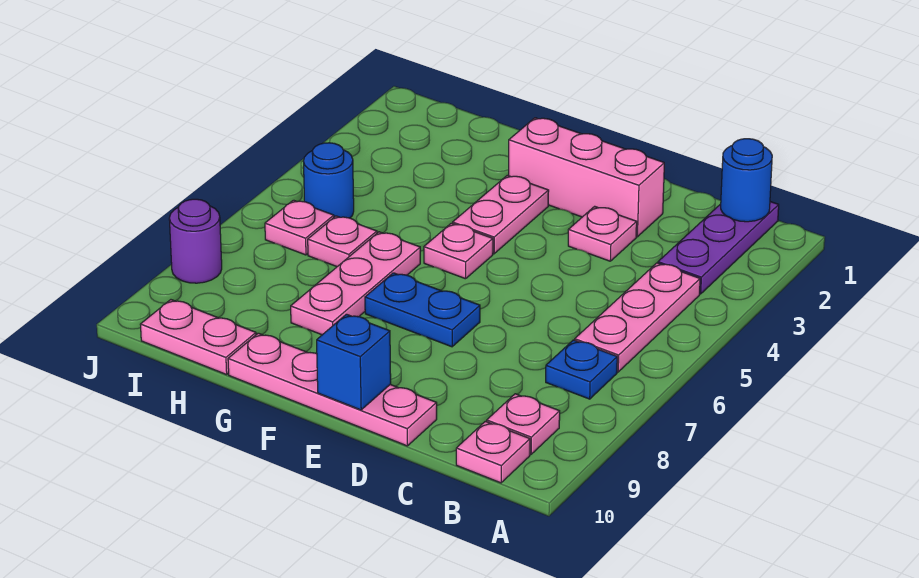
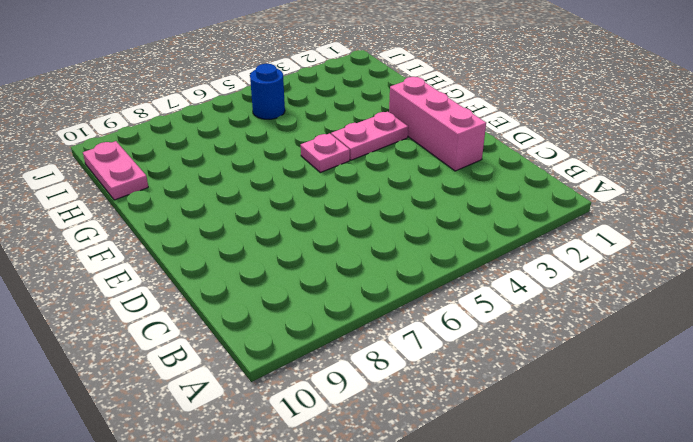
none -> purple plate B1:B3 level 1
none -> pink plate B4:B6 level 1
none -> blue plate B7 level 1

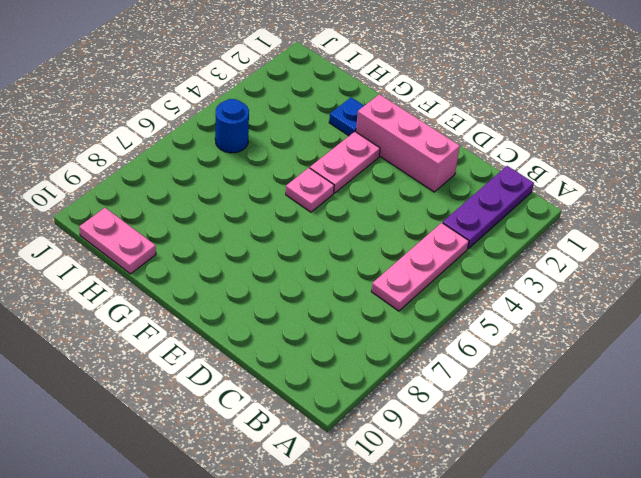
blue plate G2 level 1 -> blue plate B7 level 1
none -> pink plate B9 level 1
none -> pink plate B10 level 1
none -> pink plate D3 level 1

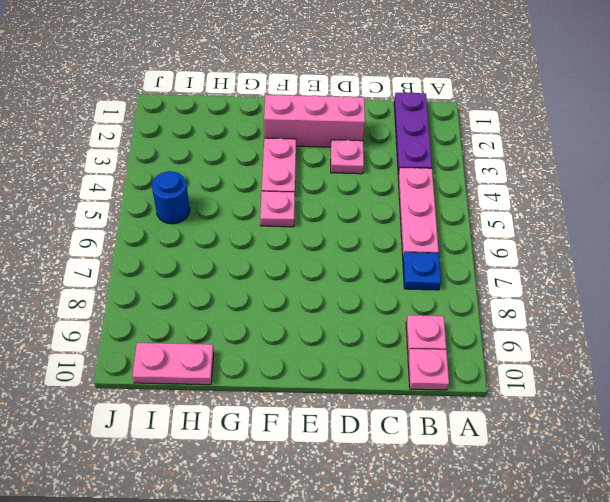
none -> pink plate D10:G10 level 1
none -> blue plate E7:F7 level 1
none -> pink plate G6:G8 level 1

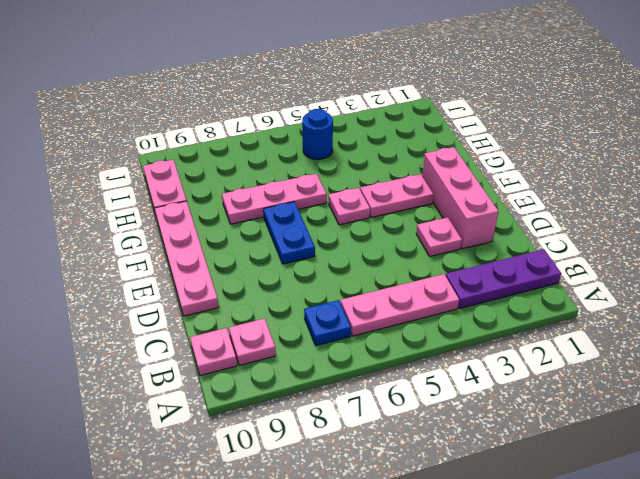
none -> pink plate H6 level 1
none -> pink plate I6 level 1
none -> purple round brick J8 level 1

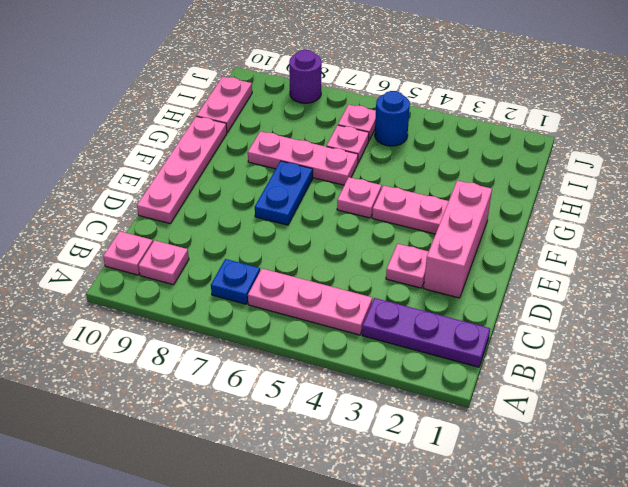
none -> blue round brick B1 level 2
none -> blue brick E10 level 2

